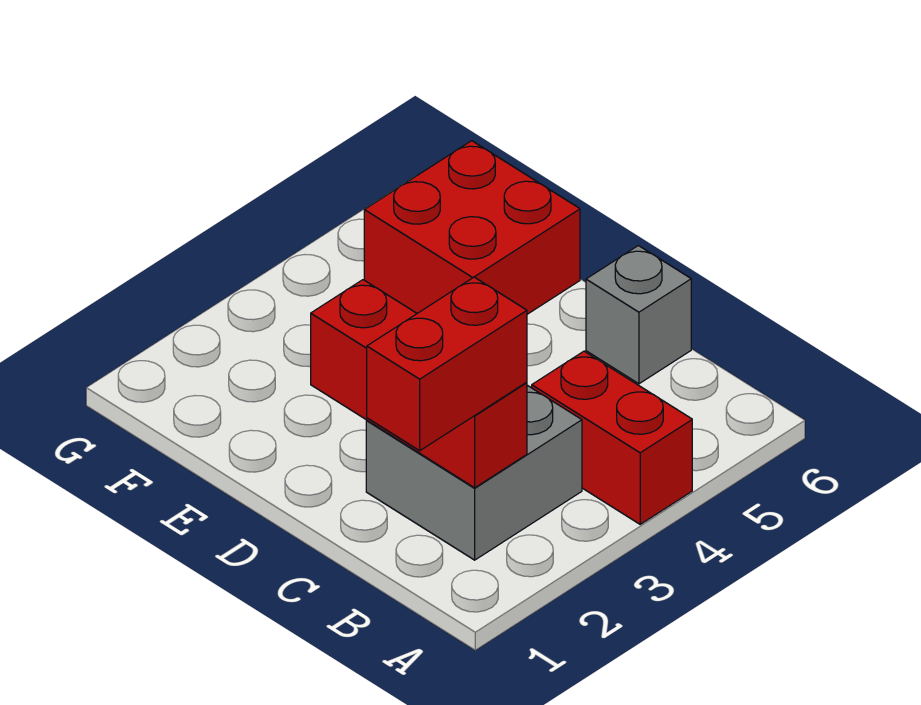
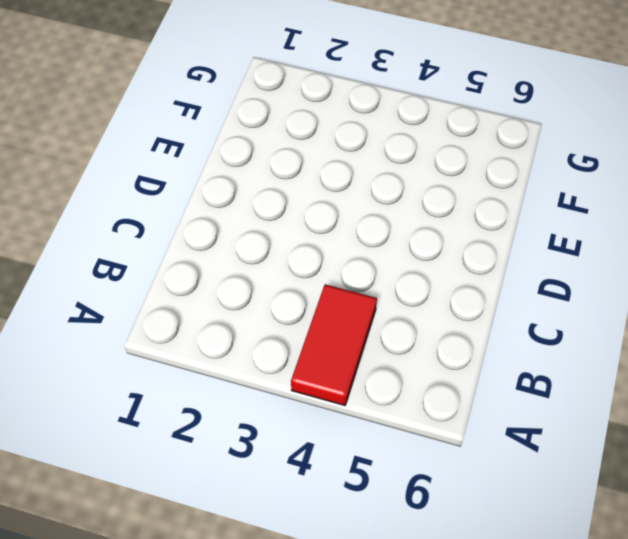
red tile A4:B4 level 1 -> red brick A4:B4 level 1
none -> grey brick B2:C3 level 1
none -> grey brick C6 level 1

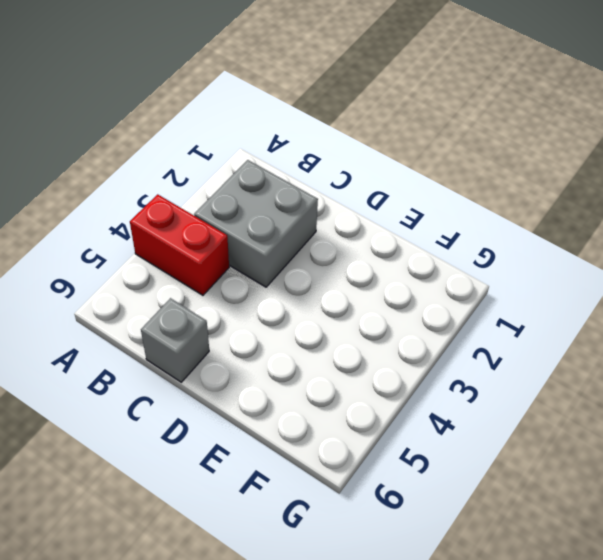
none -> red brick E5:F6 level 1
none -> red brick B2:D2 level 2

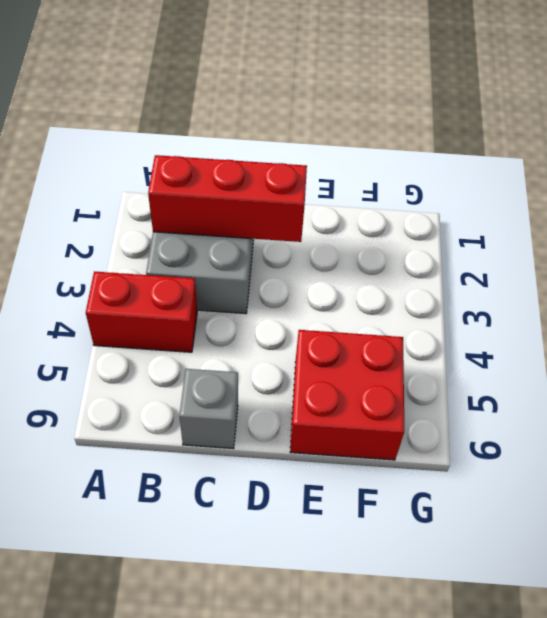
none -> red brick B1:B2 level 3

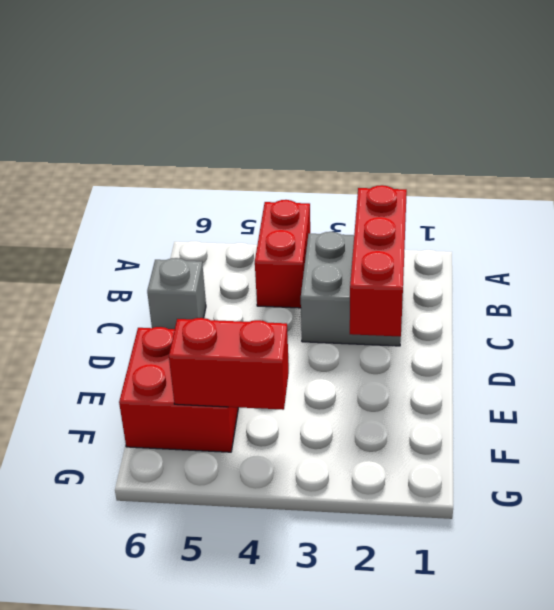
red brick F4:F5 level 2 -> red brick B1:B2 level 3

